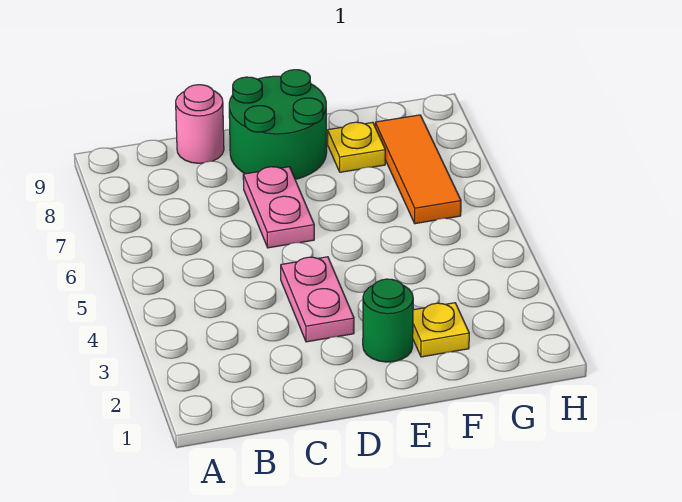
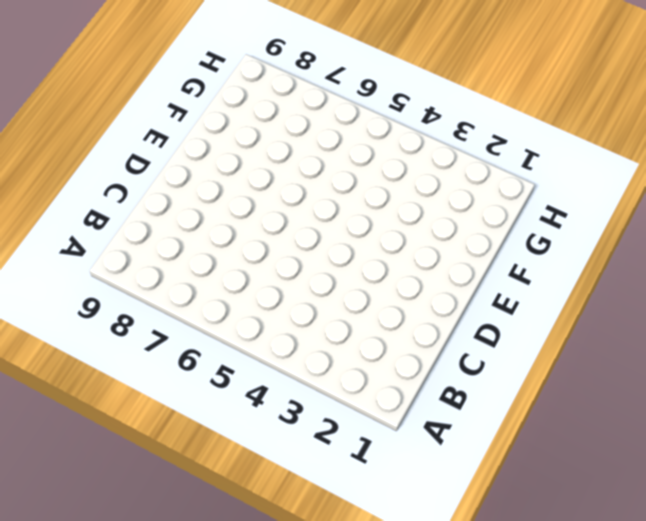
none -> pink round brick C9 level 1
none -> pink plate D3:D4 level 1

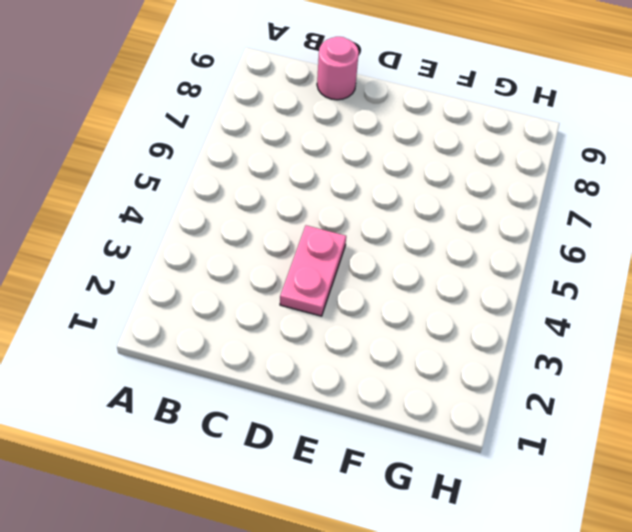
none -> pink plate D6:D7 level 1
none -> green round brick D8:E9 level 1

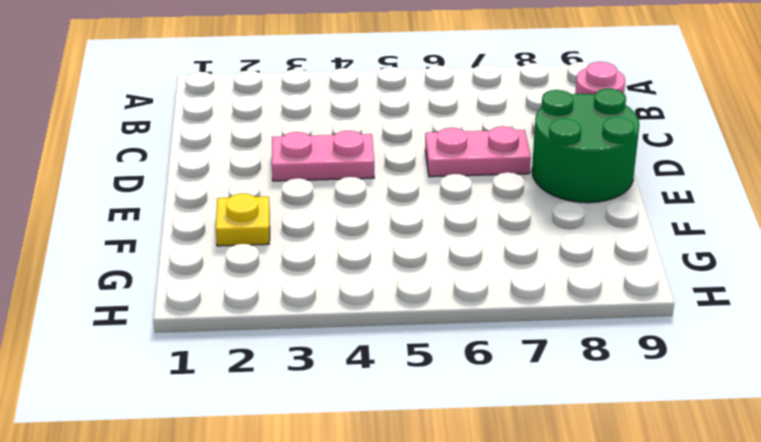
none -> green round brick E2 level 1
none -> yellow plate F8 level 1

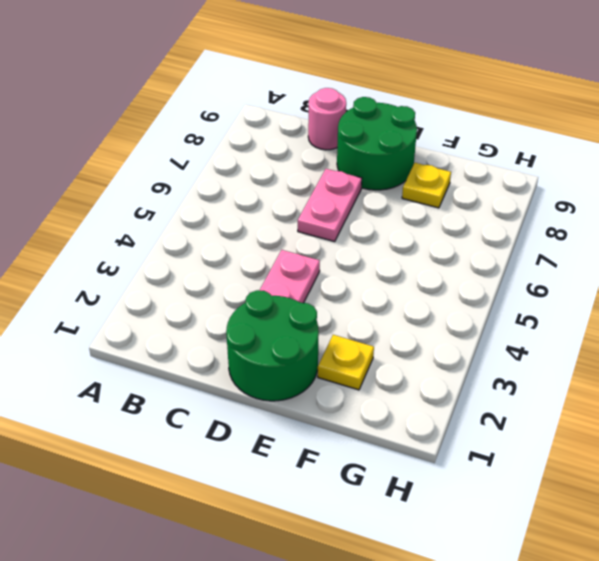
green round brick D1:E2 level 1 -> green round brick E2 level 1
none -> orange tile G6:G8 level 1

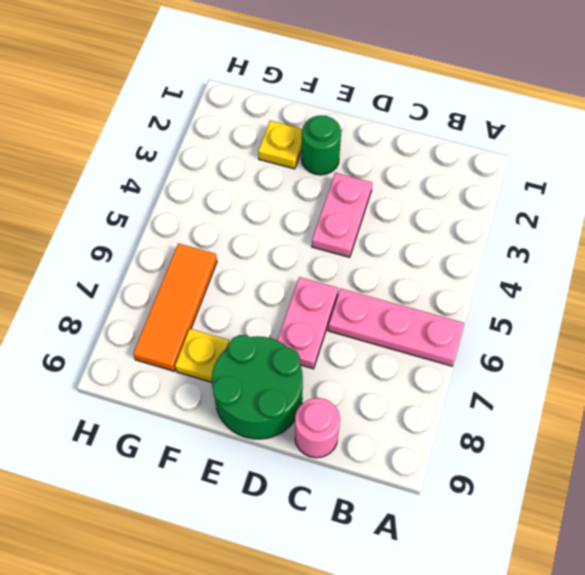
pink plate A6:C6 level 1 -> none

